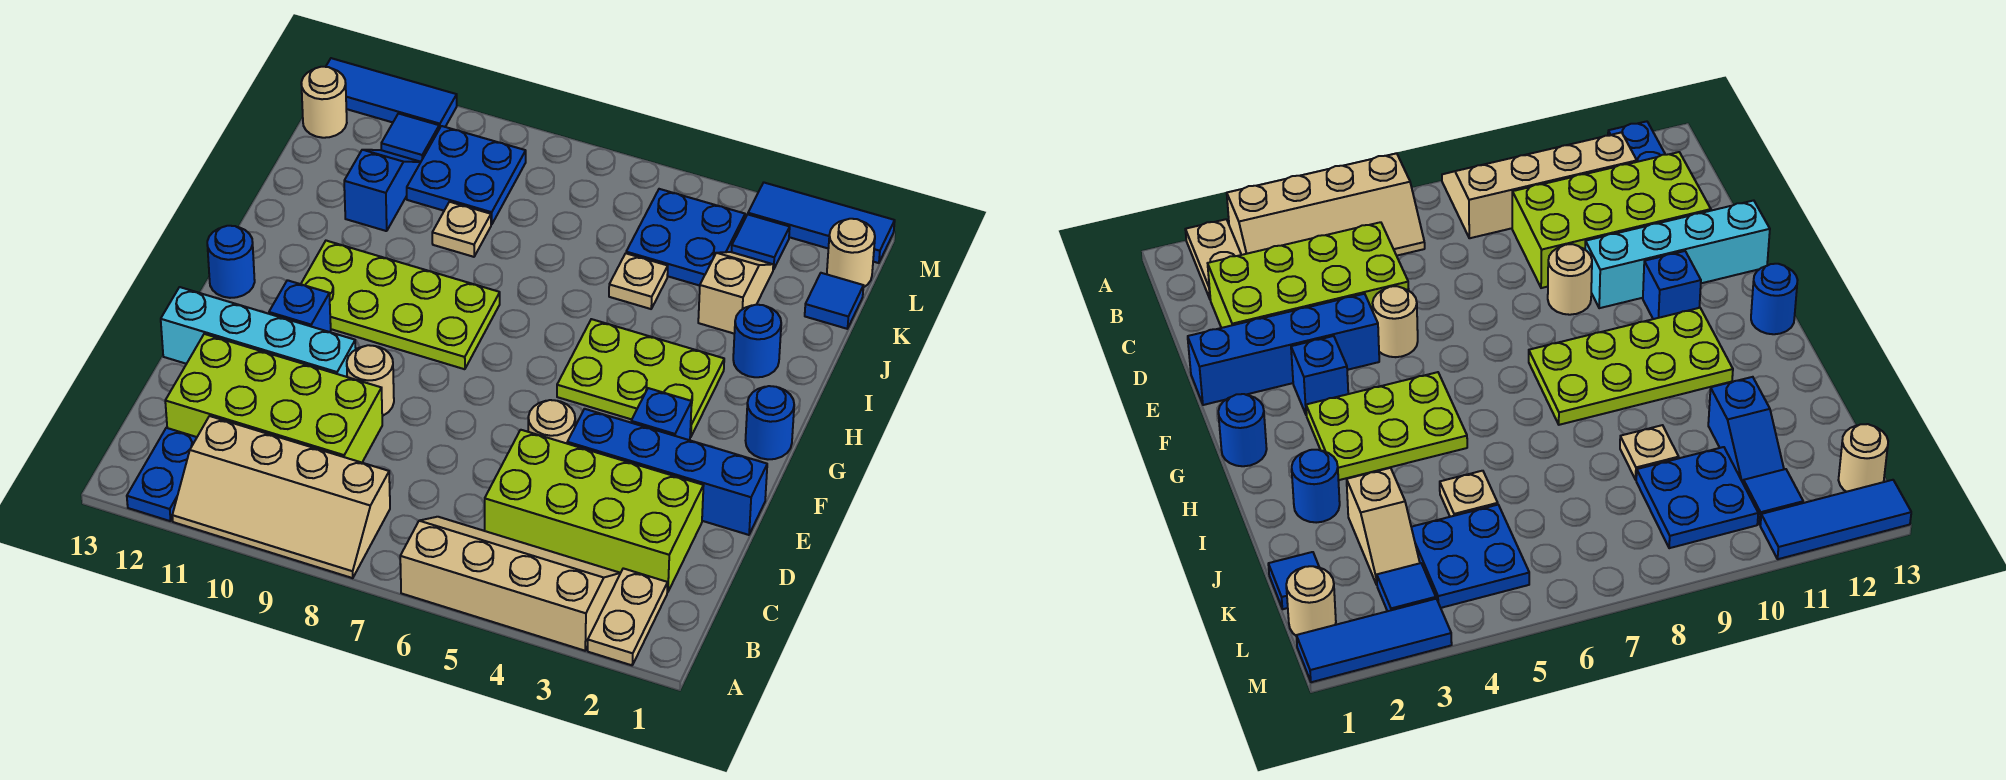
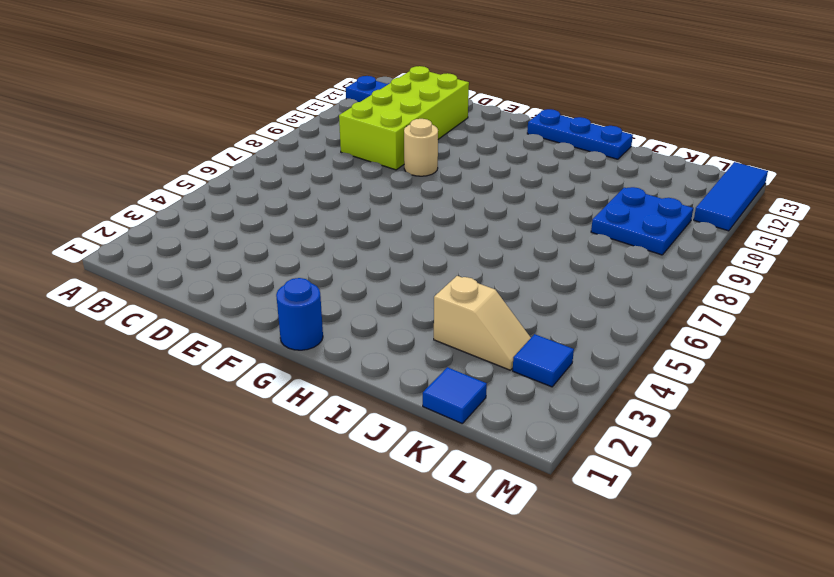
blue plate G13:I13 level 1 -> blue round brick G13 level 1
none -> tan plate A2:B2 level 1
none -> tan slope A3:B6 level 1 top A
none -> tan slope A8:B11 level 1 top B
none -> lime brick C2:D5 level 1

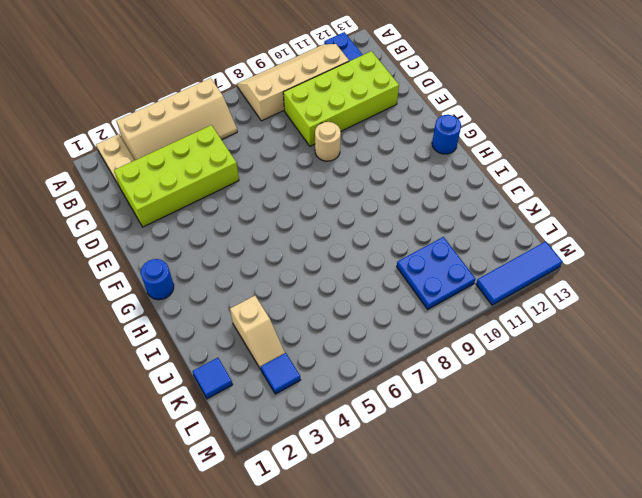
none -> blue brick E1:E4 level 1
none -> tan round brick E5 level 1
none -> cyan brick E10:E13 level 1
none -> blue brick F3 level 1

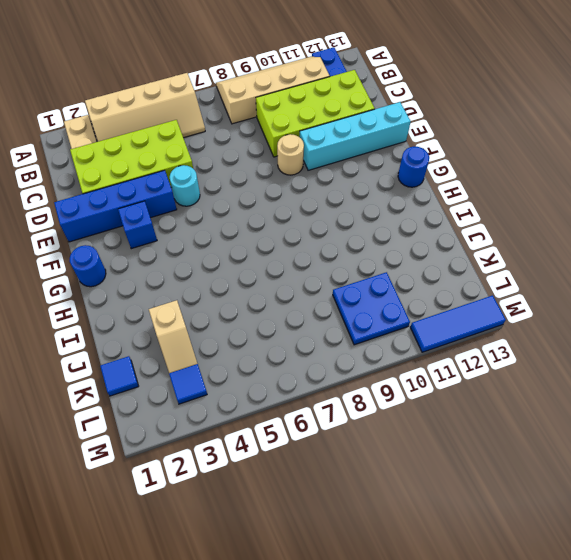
cyan round brick E5 level 1 -> tan round brick E5 level 1
none -> blue brick F11 level 1
none -> lime plate G3:H5 level 1
none -> lime plate G8:H11 level 1
none -> blue round brick I2 level 1

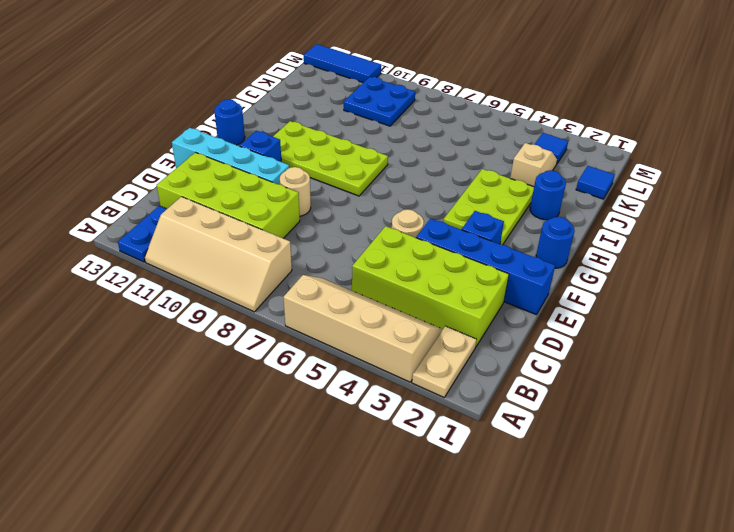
lime plate G3:I4 level 1 -> lime plate G3:H5 level 1
none -> tan plate J5 level 1
none -> tan plate J9 level 1
none -> blue slope J11:K11 level 1 top J
none -> blue plate K4:L5 level 1

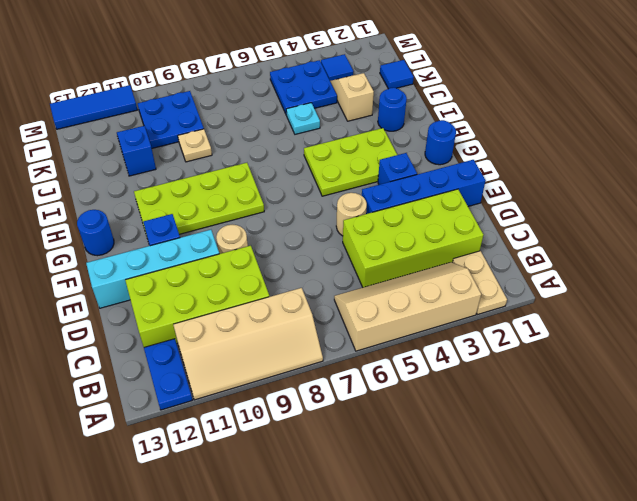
cyan plate J5 level 1 -> tan plate J5 level 1
none -> tan round brick L1 level 1
none -> blue tile L11 level 1
none -> tan round brick L13 level 1
none -> blue tile M1:M3 level 1

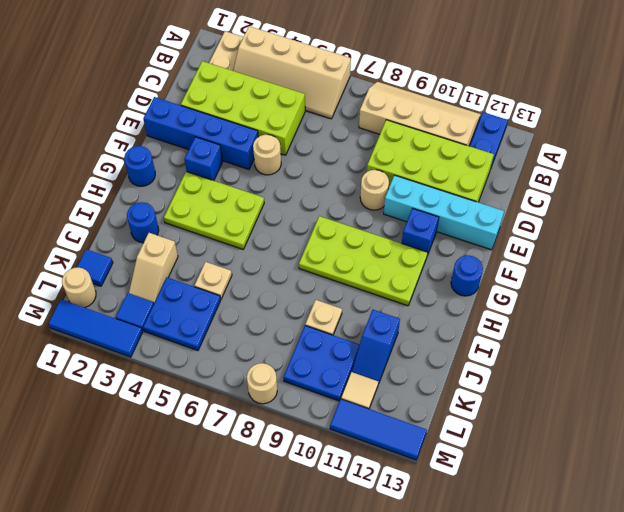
tan tile L11 level 1 -> blue tile L11 level 1
tan round brick M8 level 1 -> tan round brick L13 level 1

